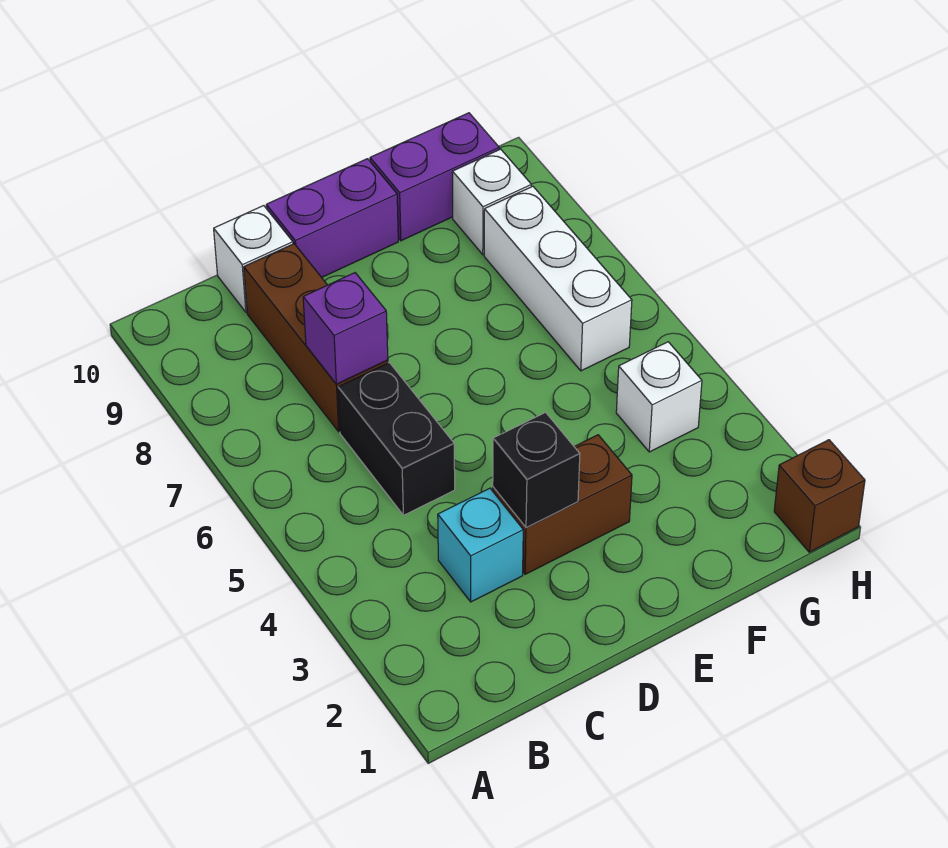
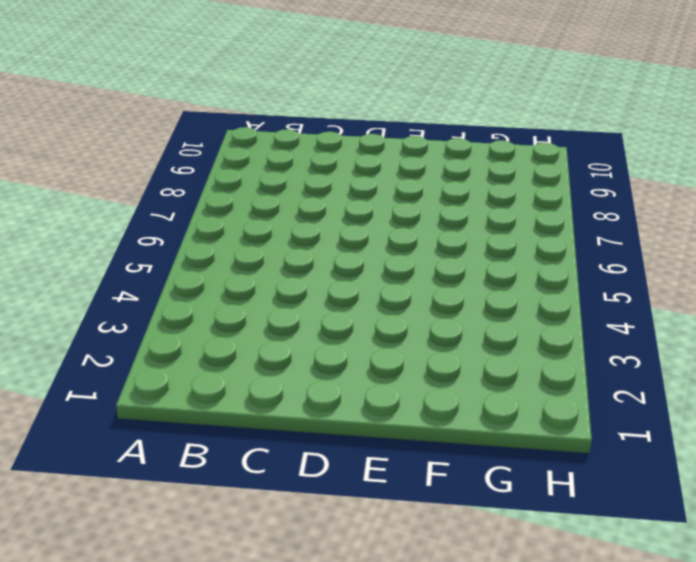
none -> cyan brick C3 level 1
none -> black brick C5:C6 level 1
none -> brown brick C7:C9 level 1

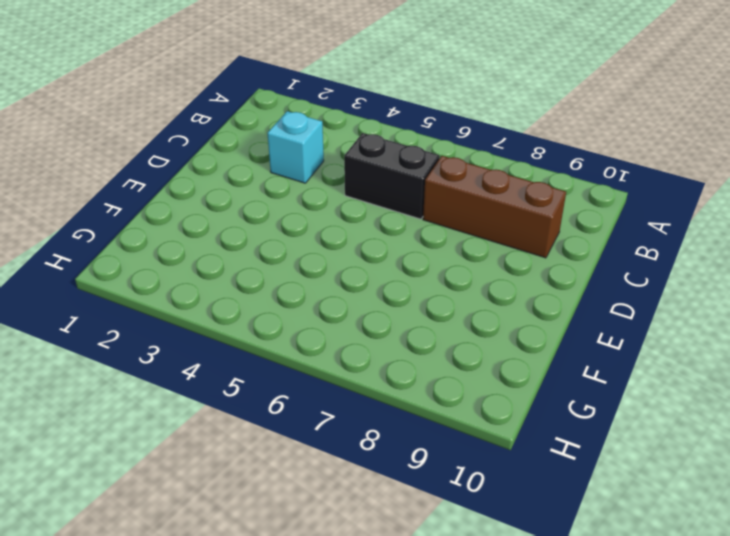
none -> white brick C10 level 1
none -> brown brick D3:E3 level 1
none -> purple brick D10:E10 level 1

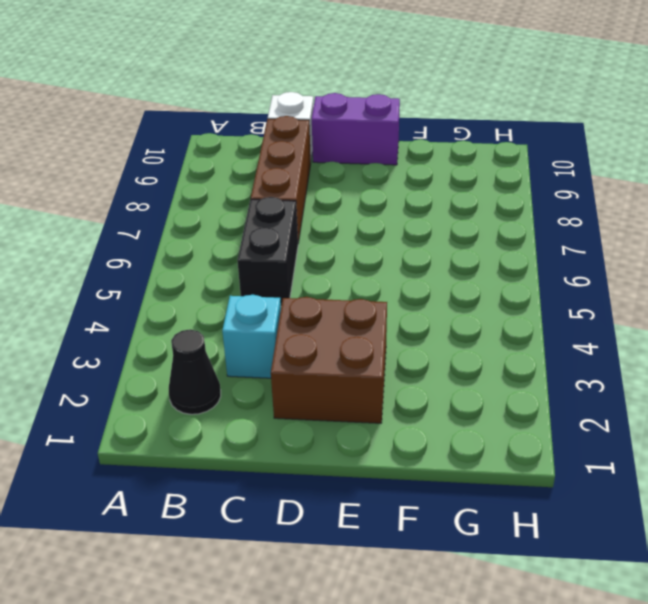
black cone B2 level 1 -> none
brown brick D2:E3 level 1 -> brown brick D3:E3 level 1
none -> purple brick F10:G10 level 1
none -> white brick G4 level 1
none -> white brick G6:G8 level 1

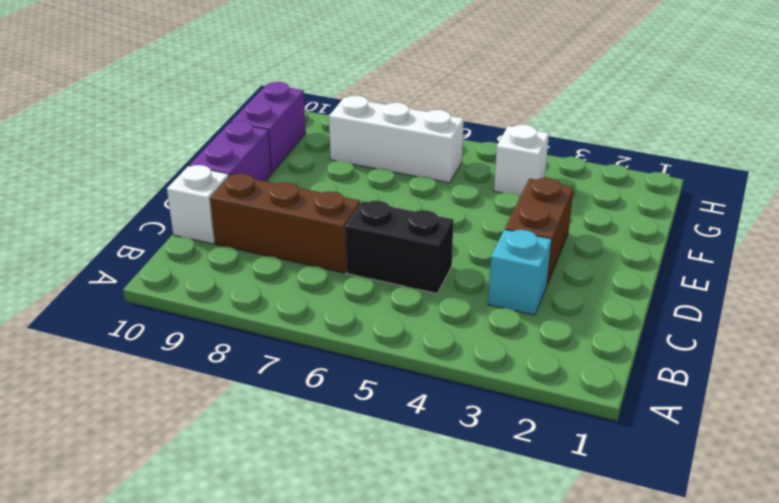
none -> white brick G9 level 1
none -> brown brick H1 level 1
none -> purple brick C7 level 2

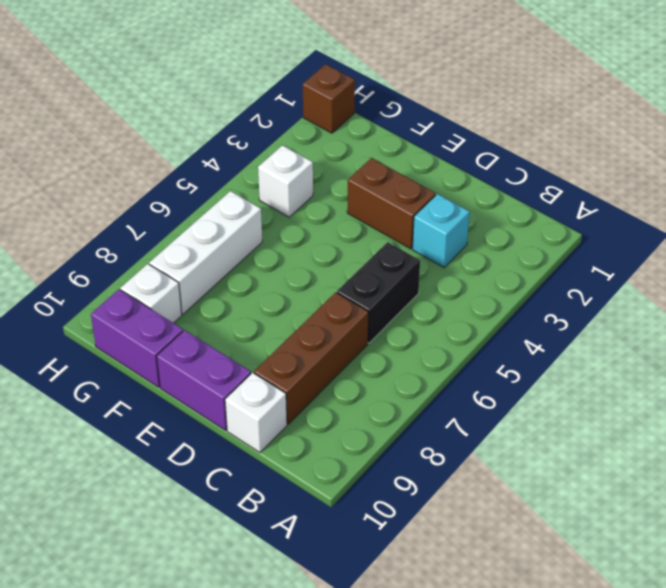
none -> purple brick C7 level 2
none -> black brick D3 level 2

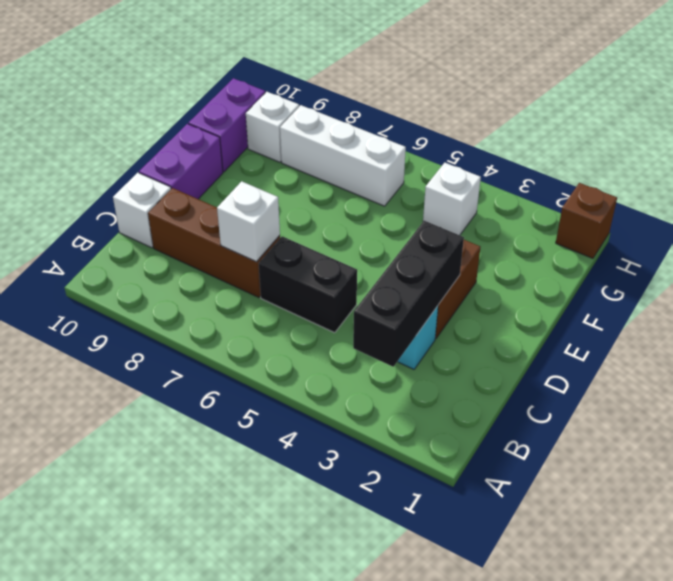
black brick B3:D3 level 2 -> black brick D3 level 2
white brick C7 level 2 -> purple brick C7 level 2

